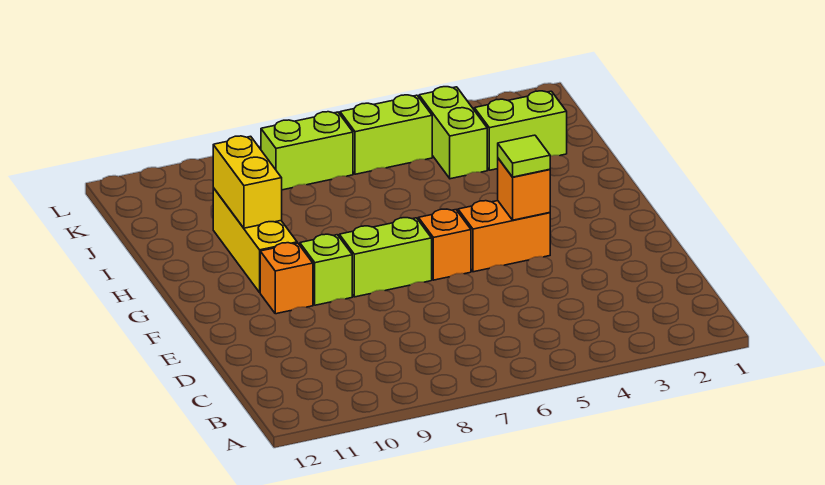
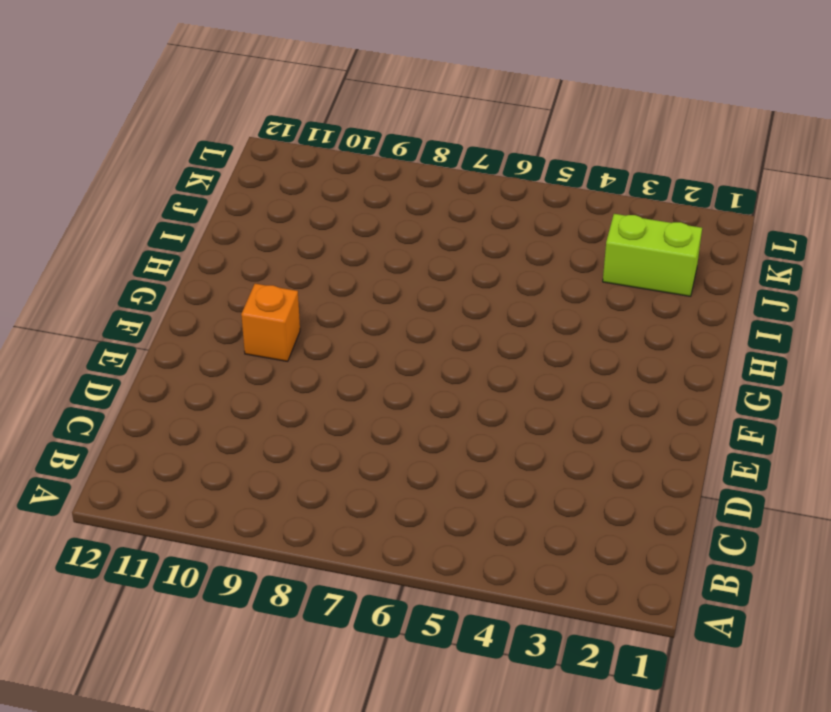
none -> orange brick F4:F5 level 1
none -> orange brick F6 level 1
none -> lime brick F7:F8 level 1

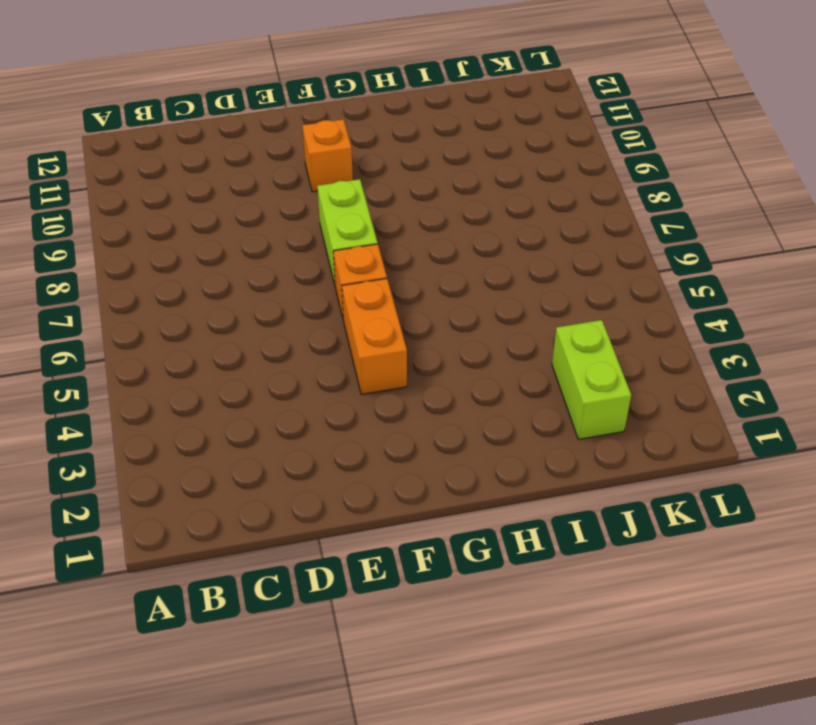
none -> lime brick F9 level 1
none -> yellow brick G10:I10 level 1
none -> lime brick J4:K4 level 1

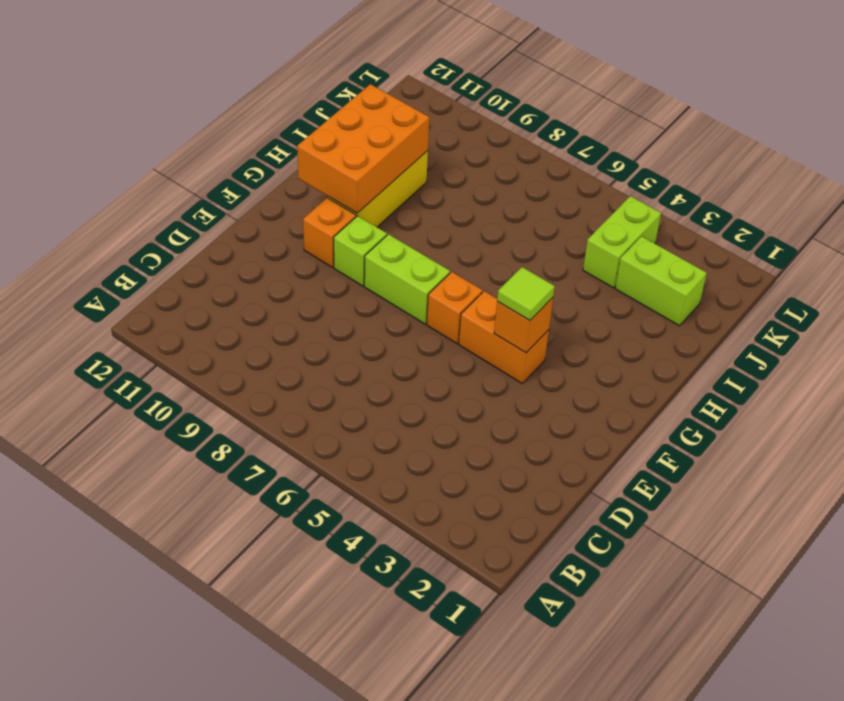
orange brick G10:I11 level 2 -> yellow brick H10:I10 level 2
none -> lime brick K5:K6 level 1
none -> lime brick K7:K8 level 1

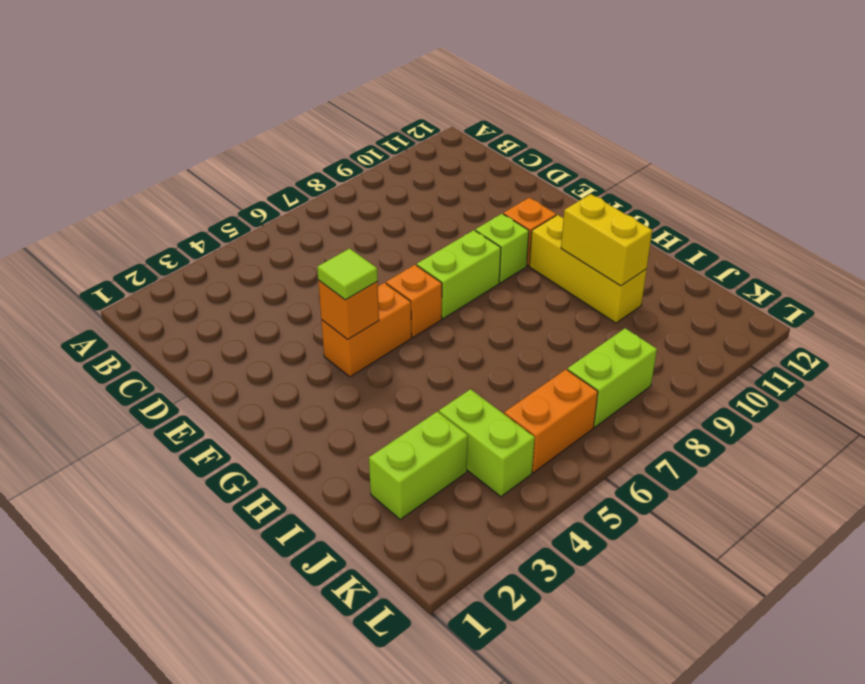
orange brick K5:K6 level 1 -> lime brick K5:K6 level 1

